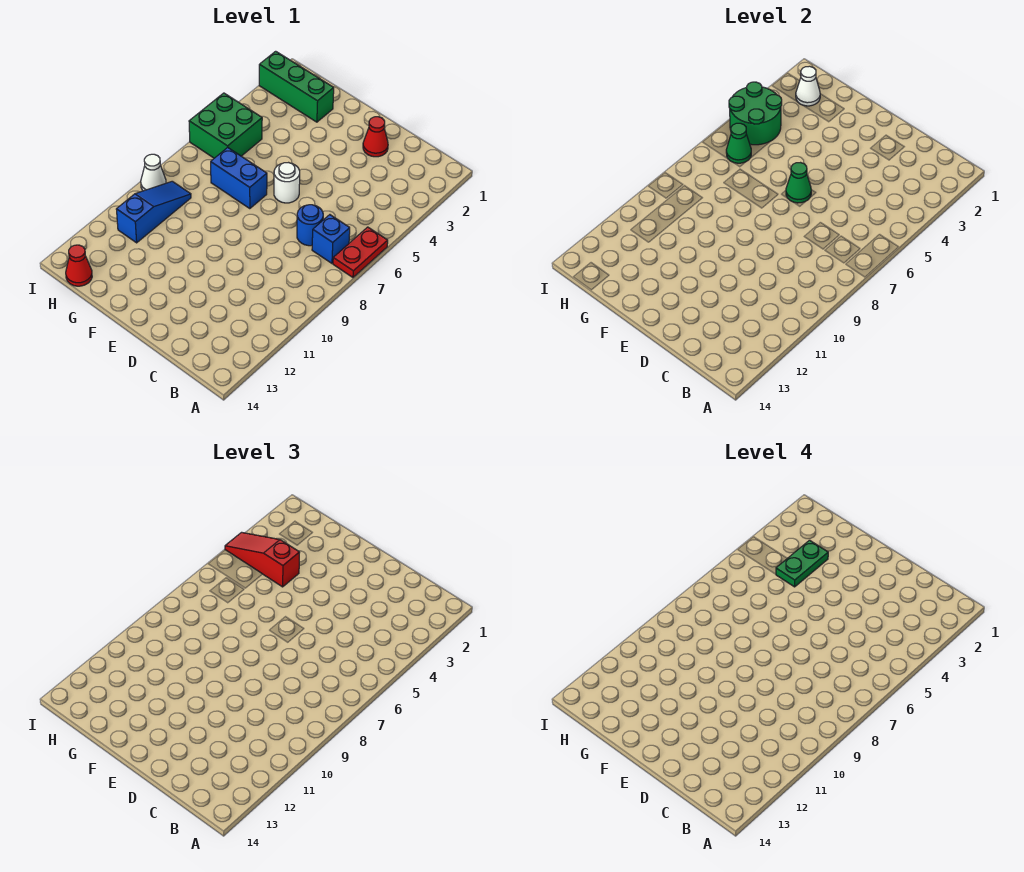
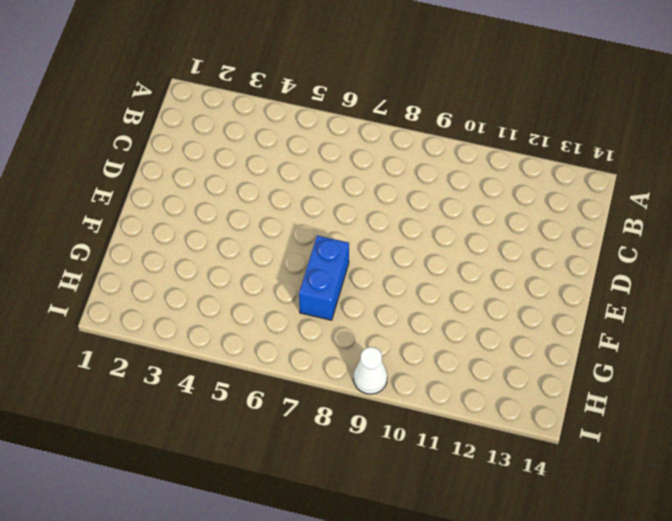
none -> red plate A6:A7 level 1
none -> blue brick B7 level 1
none -> blue round brick C7 level 1

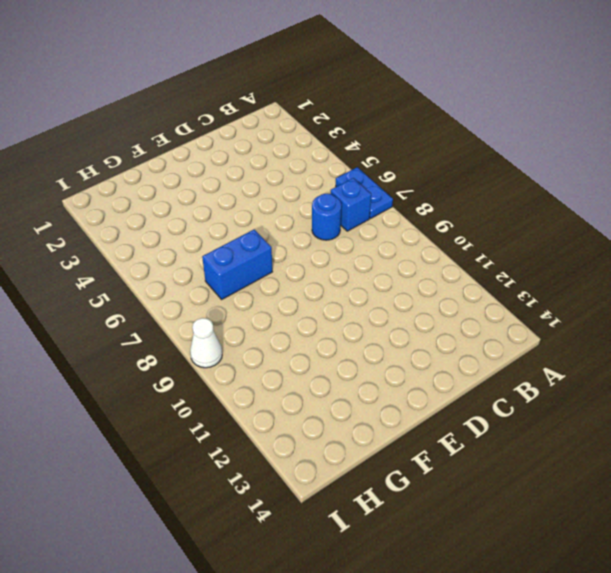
blue plate A6:A7 level 1 -> red plate A6:A7 level 1
none -> red cone D2 level 1
none -> white round brick E6 level 1
none -> green brick G2:I2 level 1

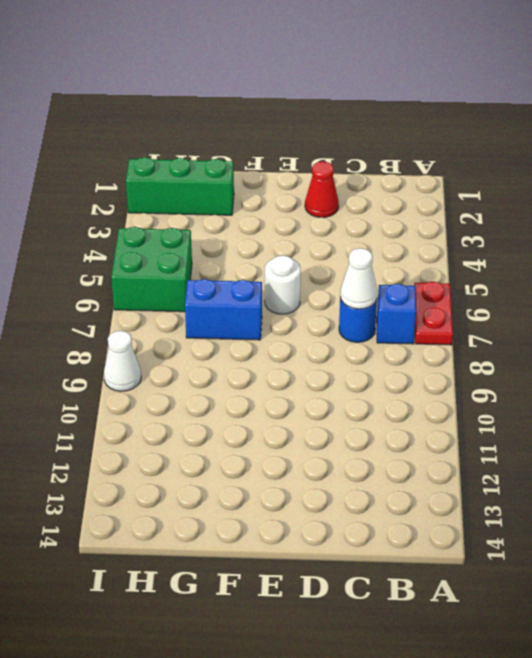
white cone C7 level 2 -> white cone H2 level 2
none -> blue slope H9:H11 level 1 top 11
none -> red cone H14 level 1
none -> green cone E6 level 2

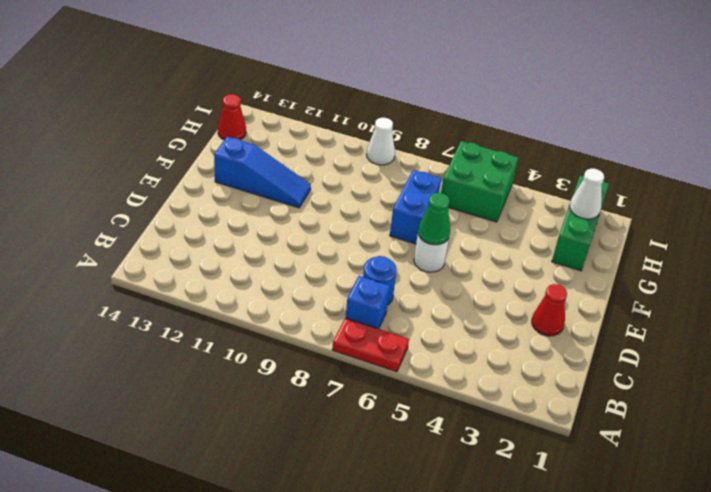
blue slope F11:F13 level 1 top 13 -> blue slope H9:H11 level 1 top 11
none -> green round brick H4:I5 level 2
none -> green cone H6 level 2
none -> red slope G4:I4 level 3 top G

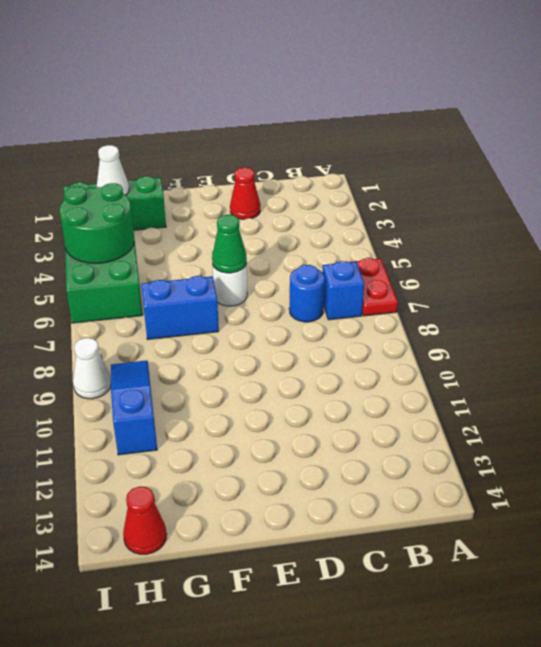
none -> green cone H6 level 2
none -> red slope G4:I4 level 3 top G
none -> green plate G3:G4 level 4

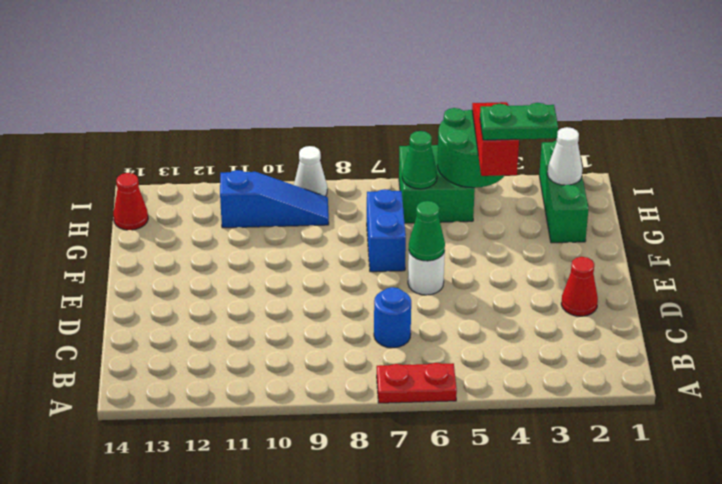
none -> blue brick B7 level 1

